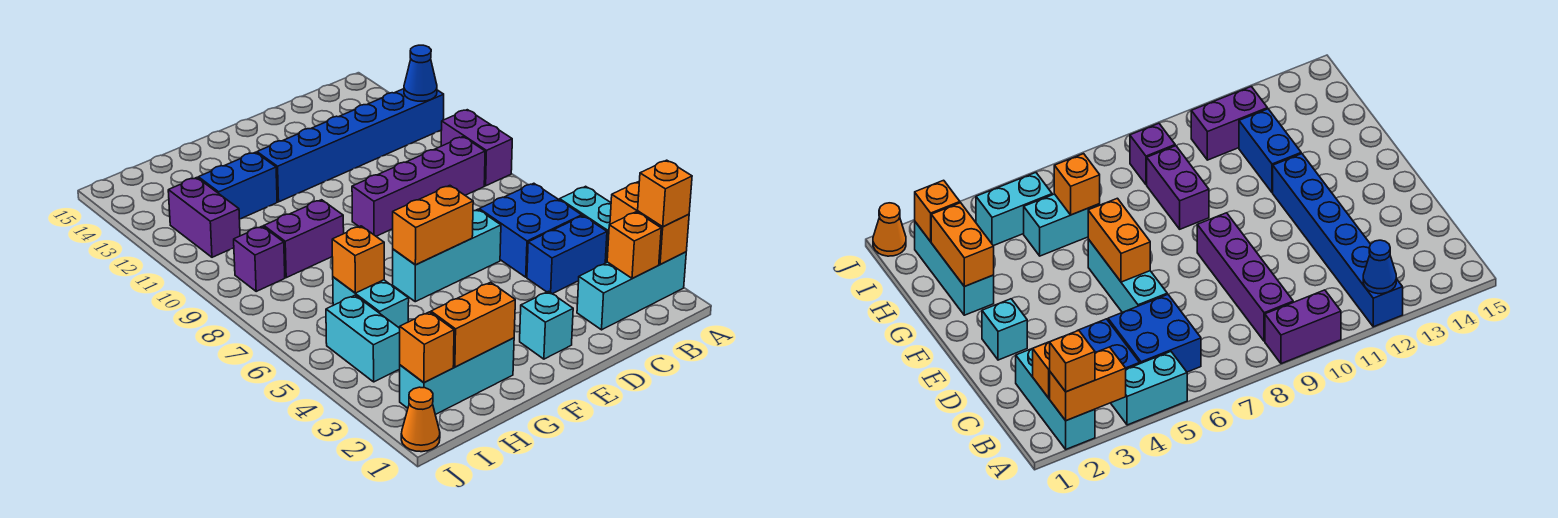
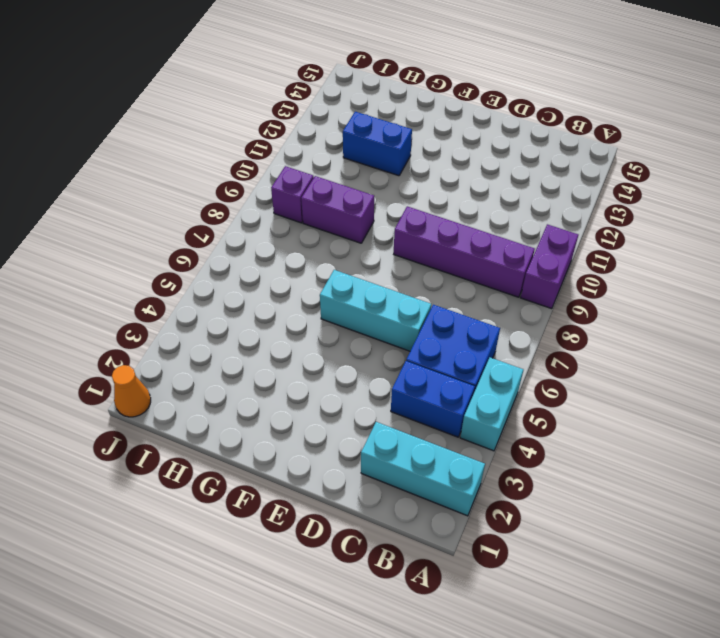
none -> blue brick A12:F12 level 1
none -> cyan brick E2 level 1
none -> cyan brick G2:I2 level 1

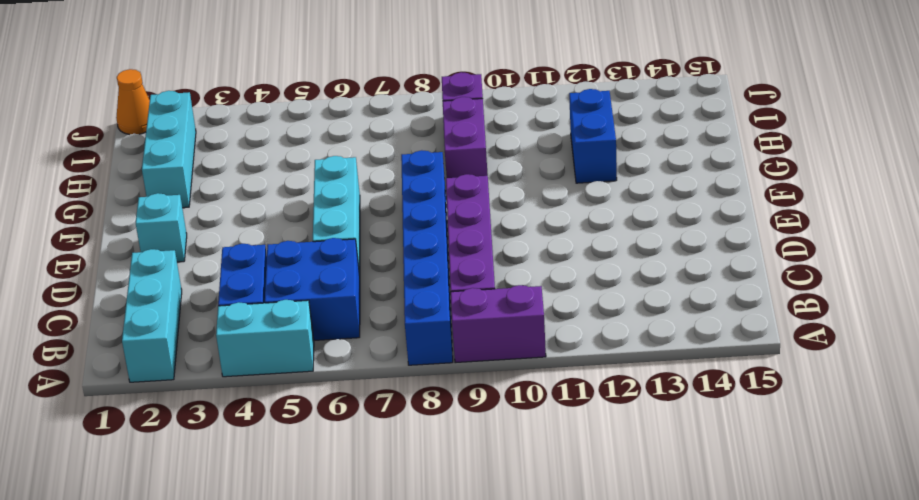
blue brick A8:F8 level 1 -> blue brick A12:F12 level 1
none -> cyan brick H5:H6 level 1
none -> cyan brick I4:I5 level 1
none -> purple brick I11:I12 level 1

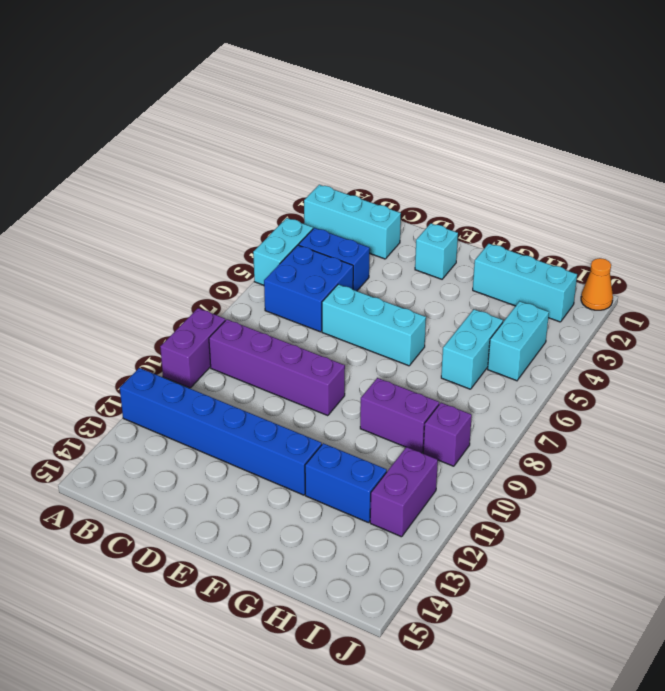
none -> orange brick A2:A3 level 2
none -> blue cone A12 level 2
none -> orange brick B2 level 2

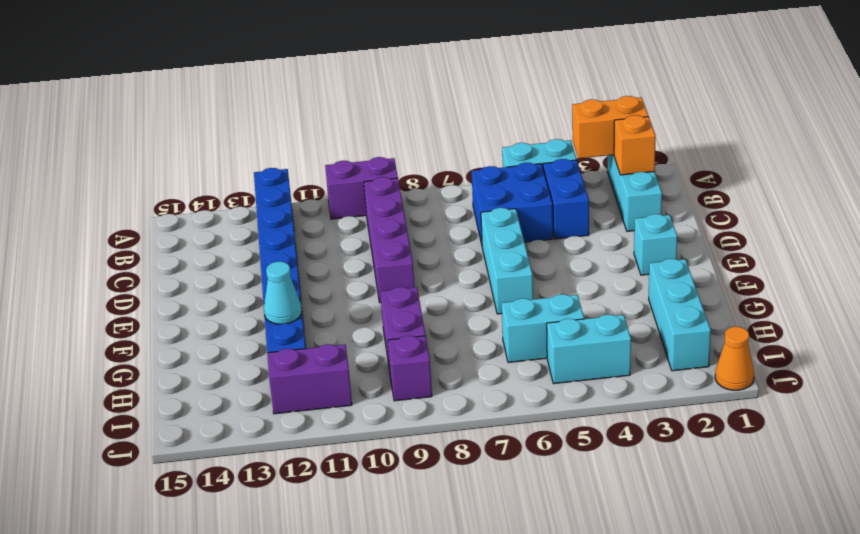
cyan cone G12 level 2 -> none
none -> blue cone A12 level 2
none -> orange brick E6:F6 level 2
none -> orange brick G2:H2 level 2

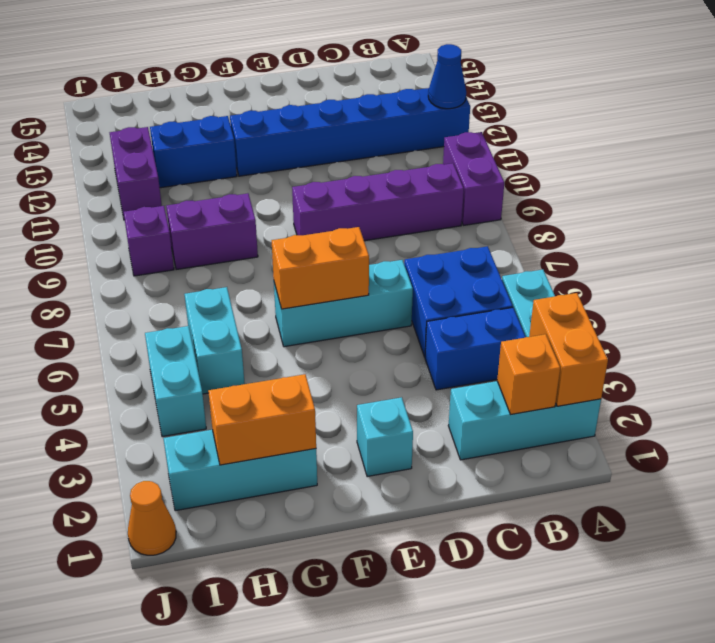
none -> orange brick H6 level 2
none -> orange brick I2 level 2
none -> orange brick A2 level 3

